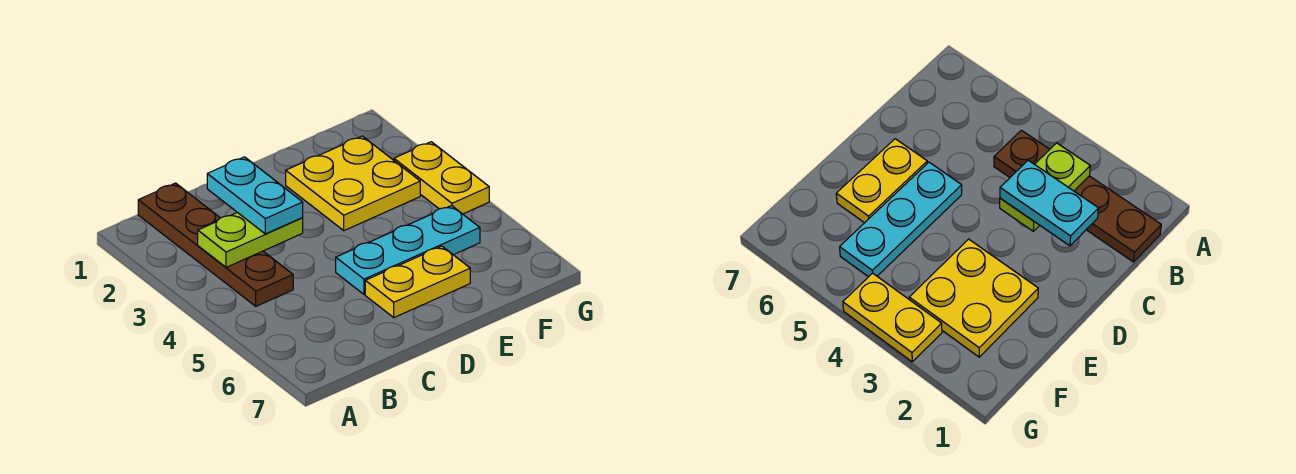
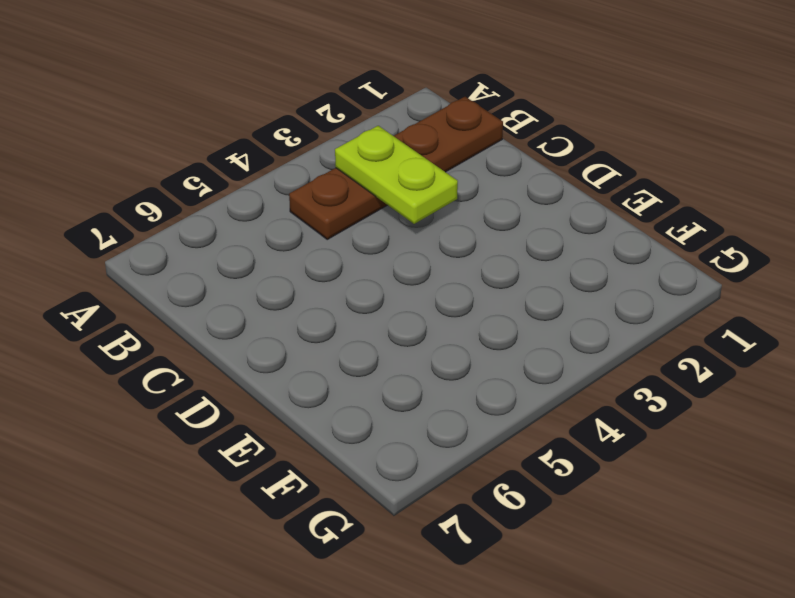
none -> cyan plate D5:F5 level 1
none -> yellow plate D6:E6 level 1

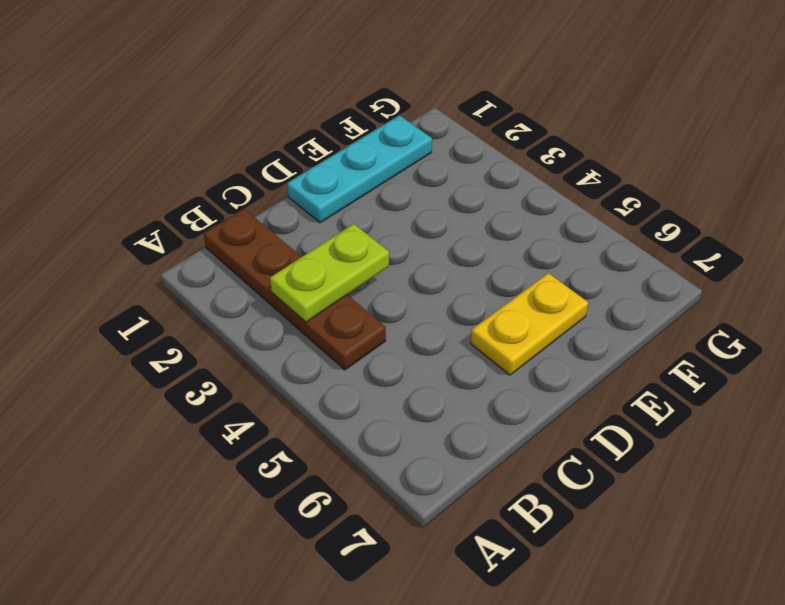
cyan plate D1:F1 level 1 -> cyan plate D5:F5 level 1
none -> yellow plate E2:F3 level 1
none -> yellow plate G3:G4 level 1

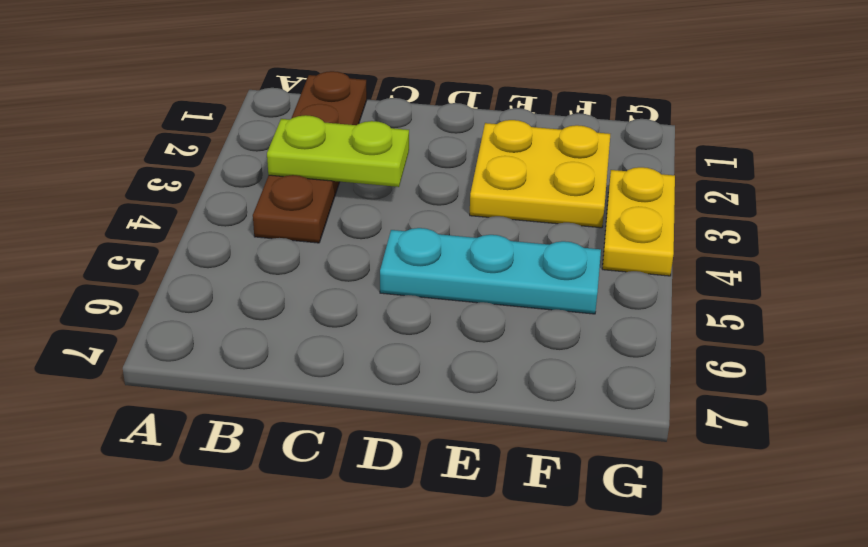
none -> yellow plate D6:E6 level 1
none -> cyan plate C2:C3 level 3

